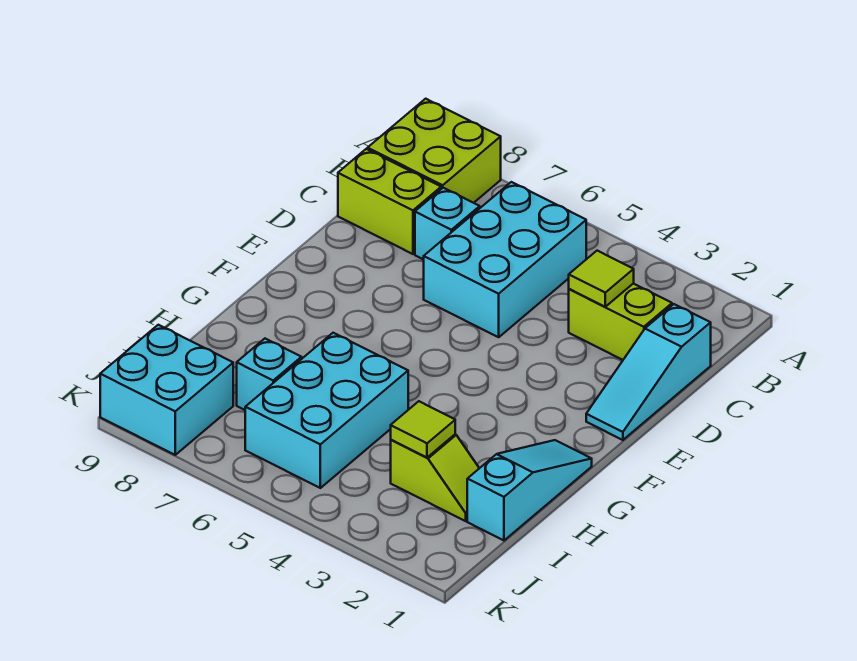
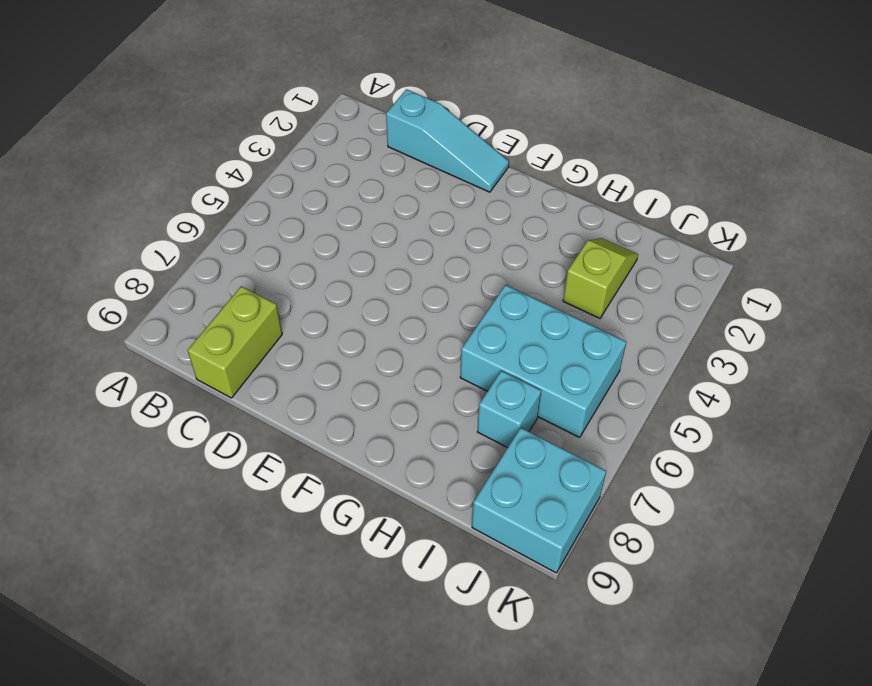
none -> lime brick A8:B9 level 1
none -> cyan brick B5:D6 level 1
none -> lime brick C2:C3 level 1

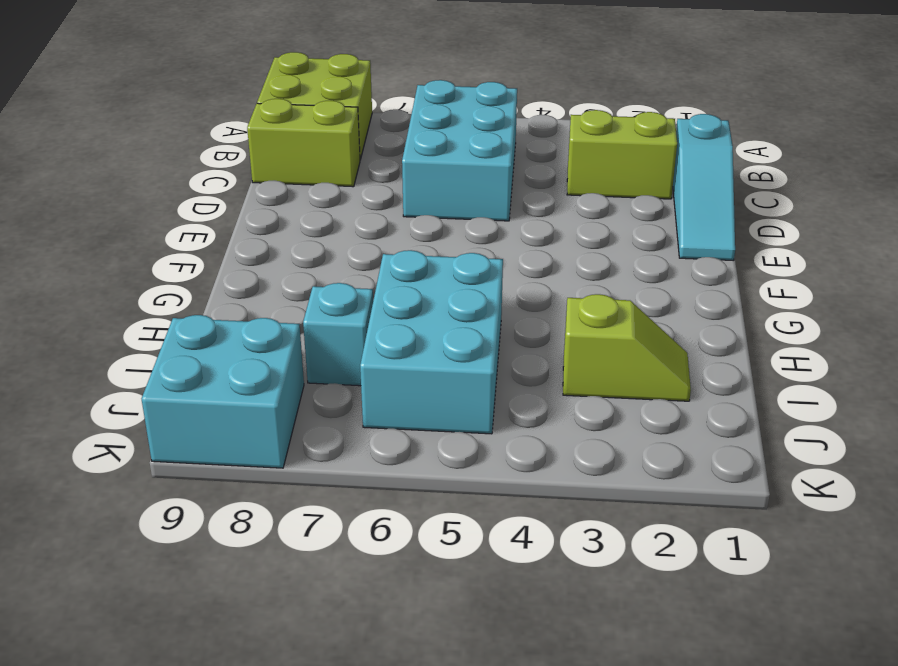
none -> cyan brick C7 level 1
none -> cyan slope G1:I1 level 1 top I
none -> lime tile C3 level 2

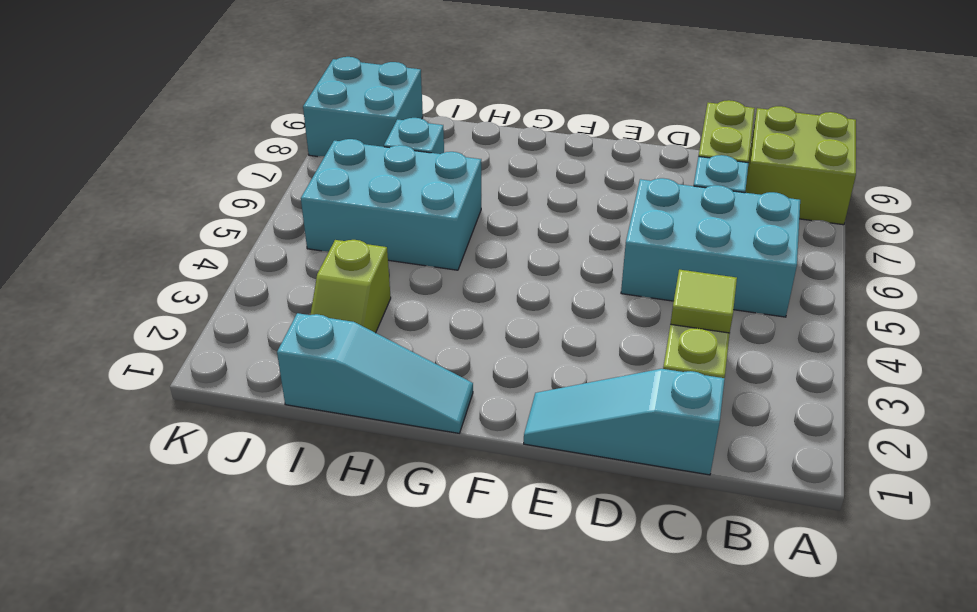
none -> lime tile I3 level 2

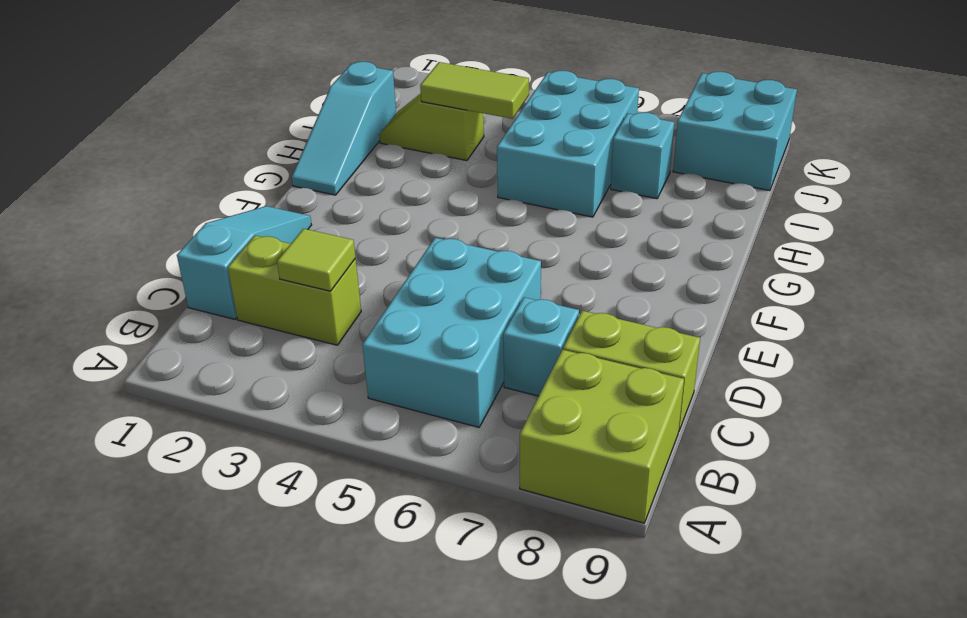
lime tile I3:I4 level 2 -> lime tile I3 level 2

